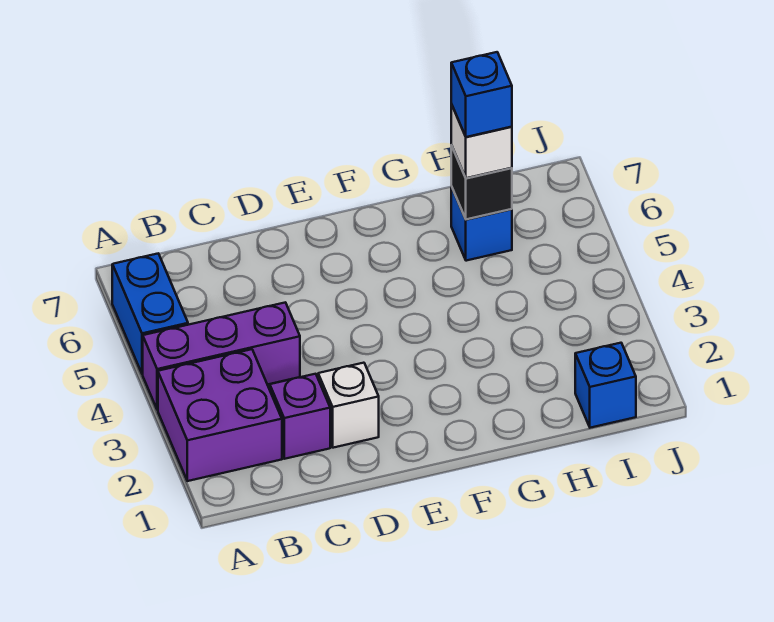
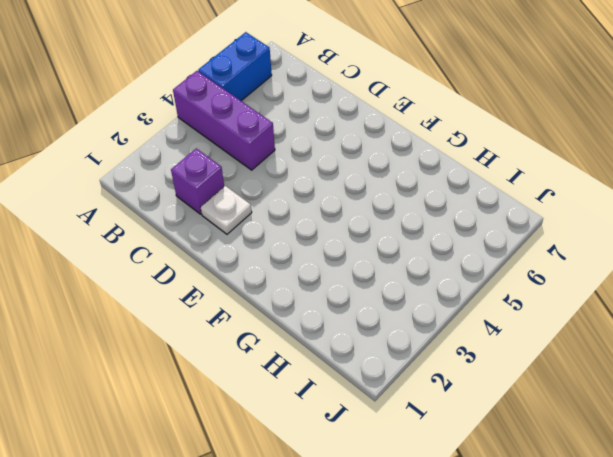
white plate D2 level 1 -> white brick D2 level 1
none -> purple brick A2:B3 level 1
none -> blue brick H6 level 1

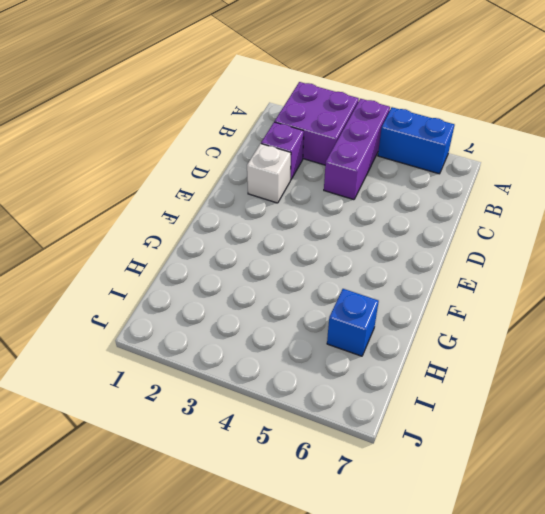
none -> blue brick I1 level 1
none -> black brick H6 level 2

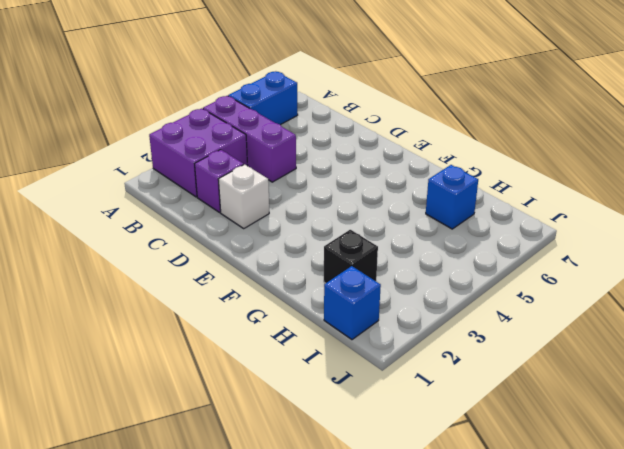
black brick H2 level 1 -> black brick H6 level 2
none -> white brick H6 level 3
none -> blue brick H6 level 4

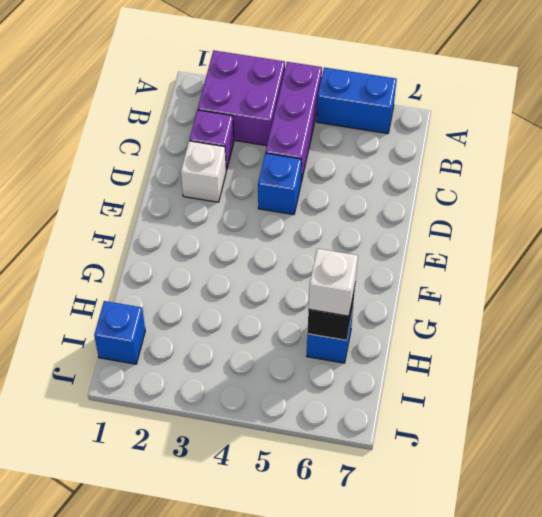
blue brick D4 level 1 -> blue brick H6 level 4

